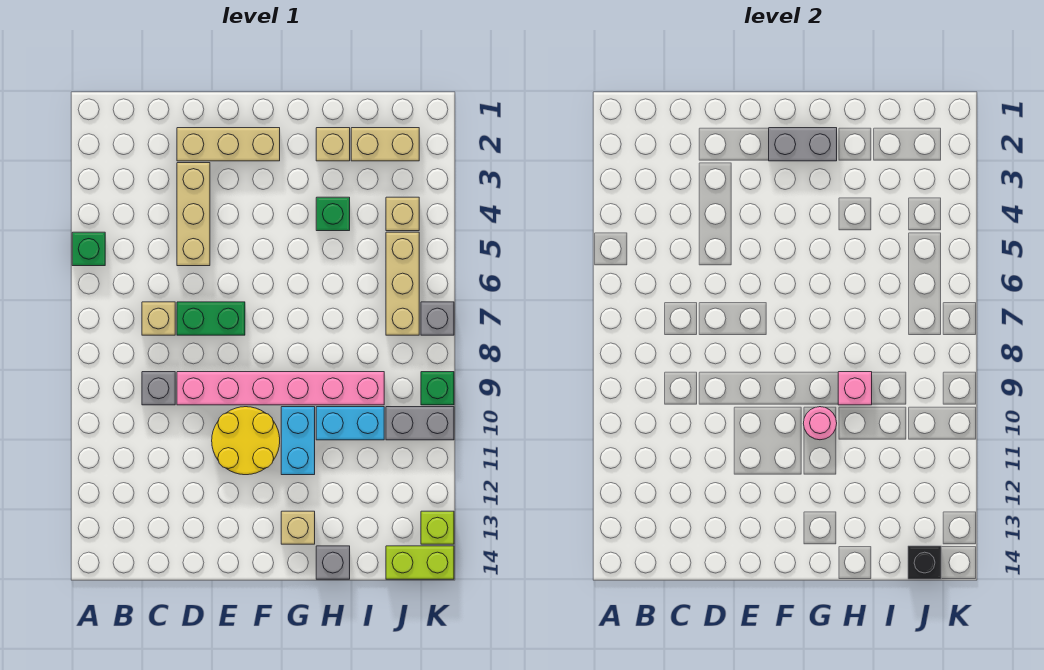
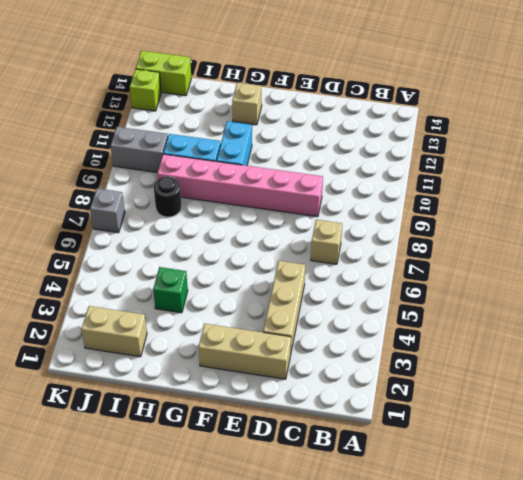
black round brick I8 level 1 -> none
none -> green brick A5 level 1
none -> grey brick C9 level 1
none -> green brick D7:E7 level 1

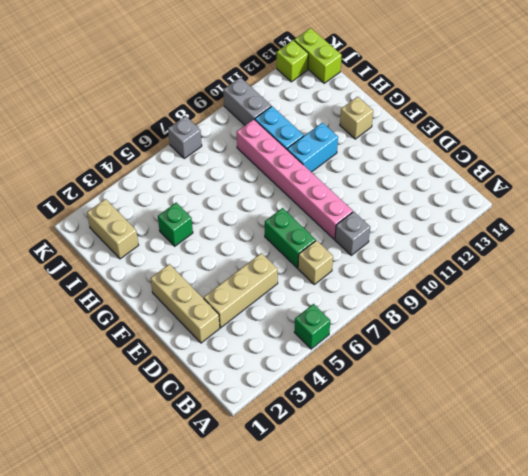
none -> yellow round brick E10:F11 level 1
none -> tan brick H2 level 1
none -> grey brick H14 level 1

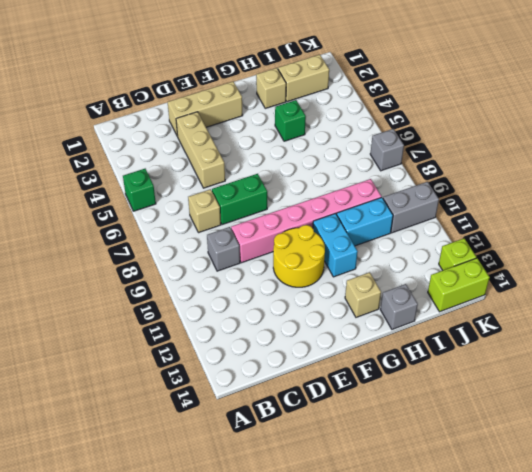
none -> tan brick J4 level 1
none -> tan brick J5:J7 level 1
none -> green brick K9 level 1

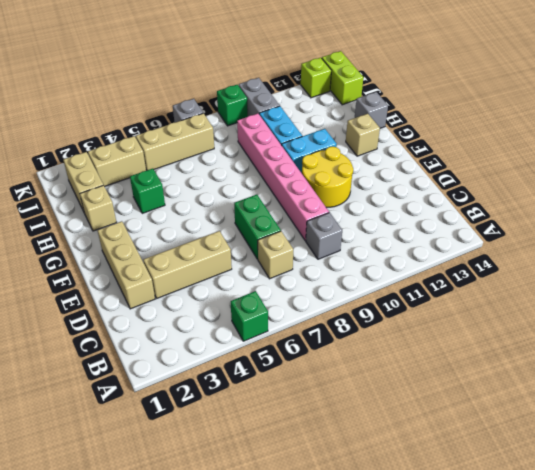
tan brick J3:J4 level 1 -> tan brick J4 level 1
none -> grey brick F2:G2 level 2
none -> pink round brick G10 level 2
none -> pink brick H9 level 2

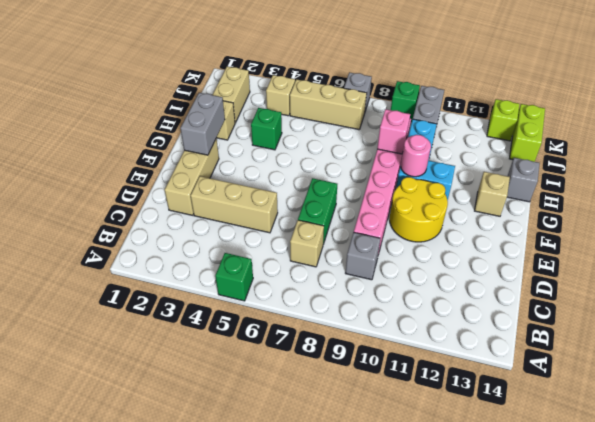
none -> black brick J14 level 2

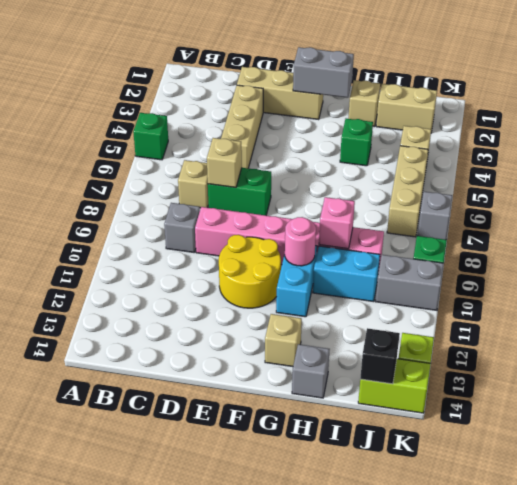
tan brick D7 level 2 -> none

